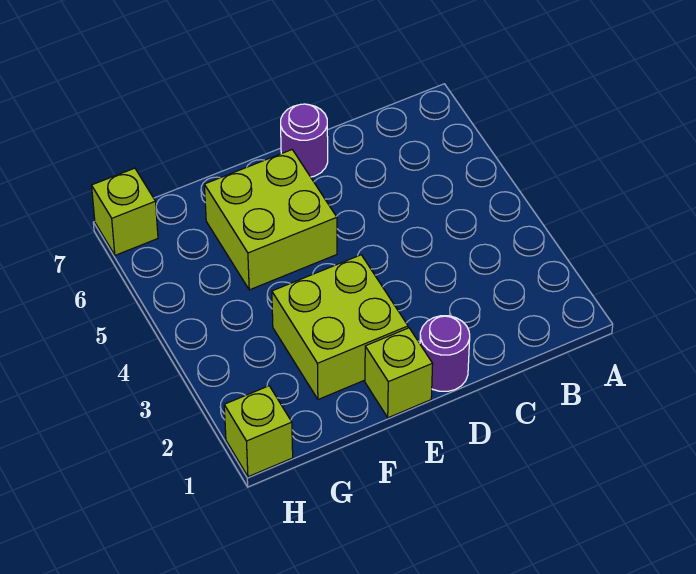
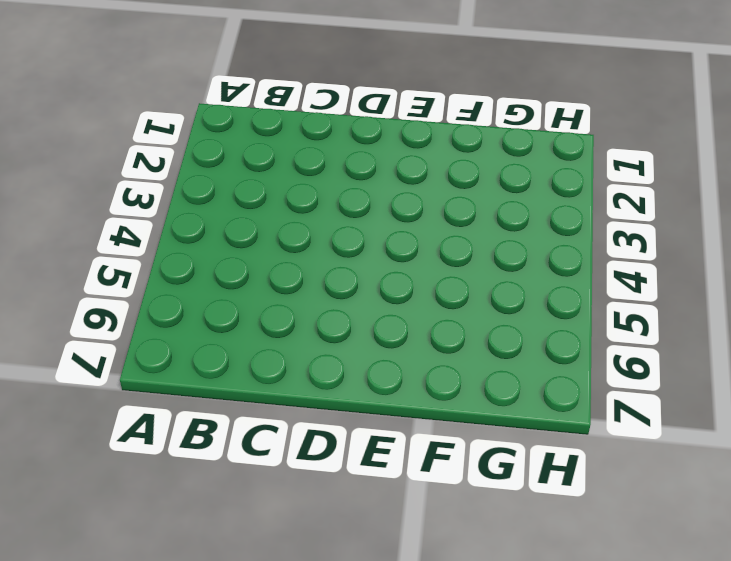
none -> purple round brick D1 level 1
none -> purple round brick D7 level 1

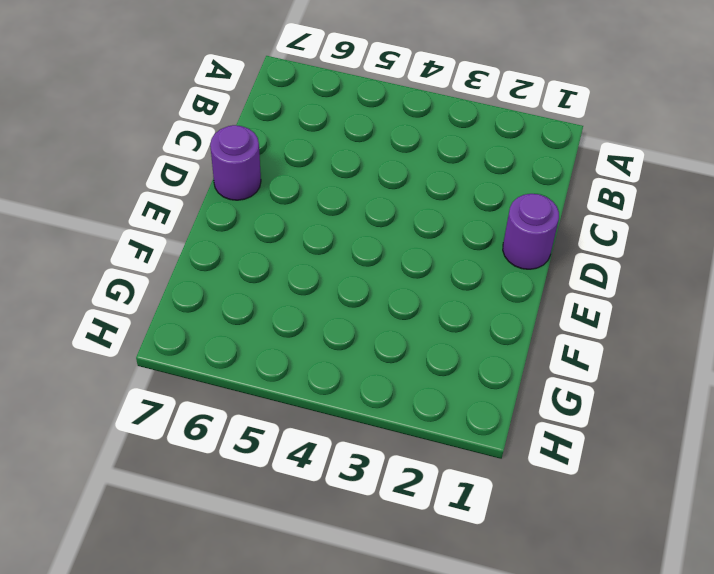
none -> lime brick E1 level 1
none -> lime brick E2:F3 level 1

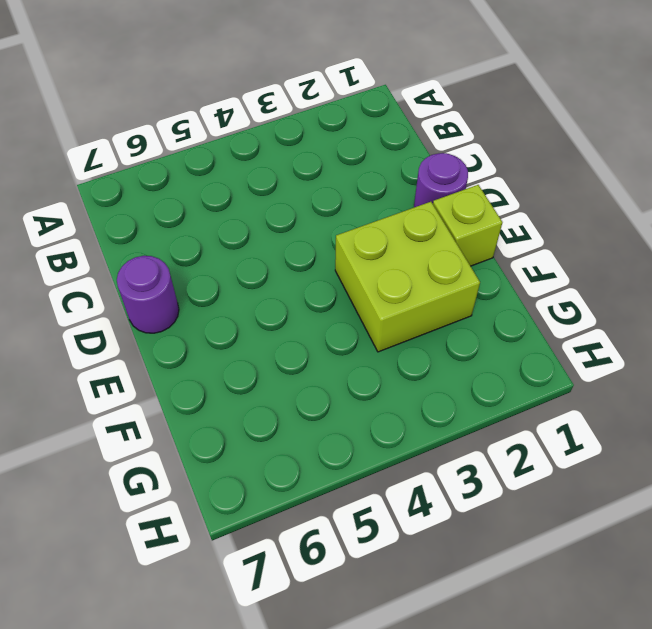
none -> lime brick E5:F6 level 1
none -> lime brick H1 level 1

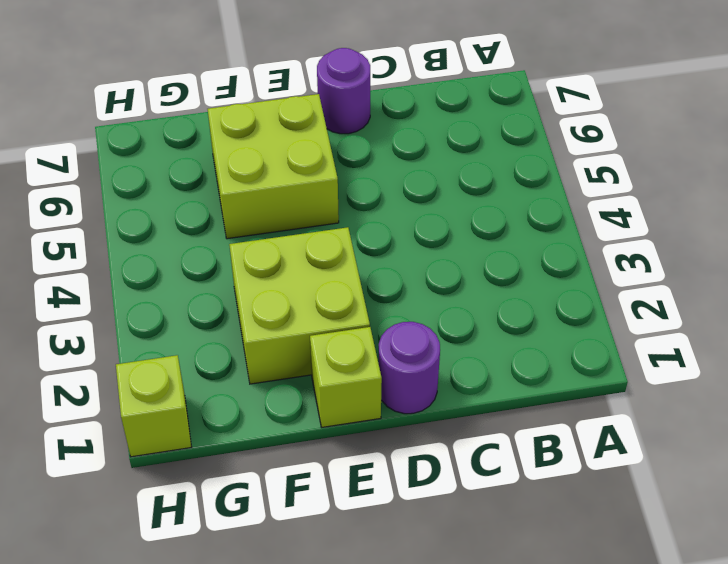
none -> lime brick H7 level 1

